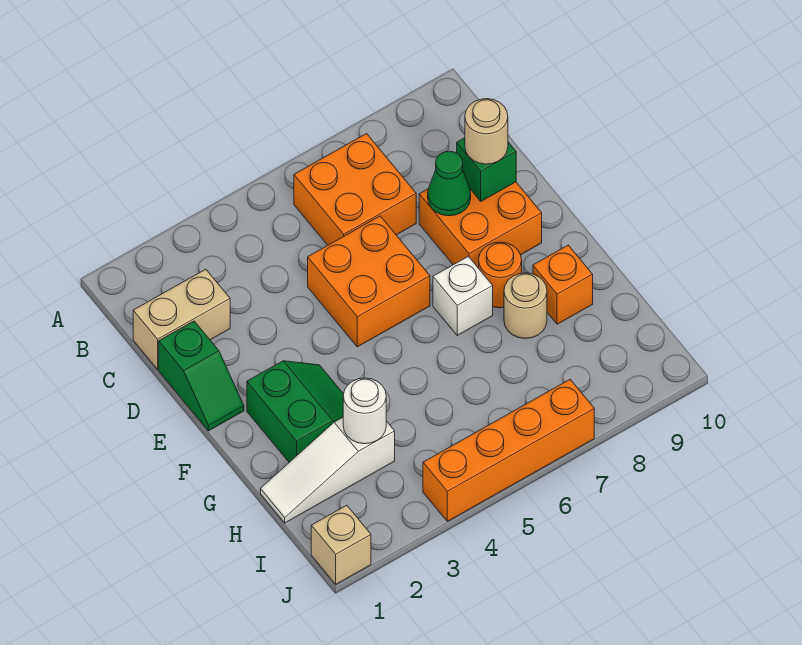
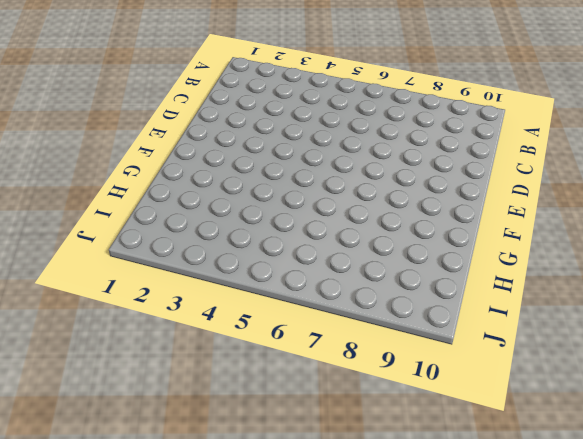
none -> orange brick B6:C7 level 1
none -> tan brick C1:C2 level 1
none -> green slope D1:E1 level 1 top D

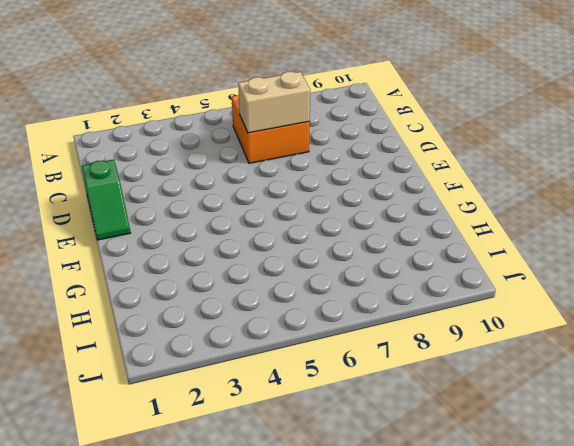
tan brick C6:C7 level 2 -> tan brick C1:C2 level 1
none -> orange brick D5:E6 level 1
none -> orange brick D8:E9 level 1
none -> green slope F2:G3 level 1 top 2

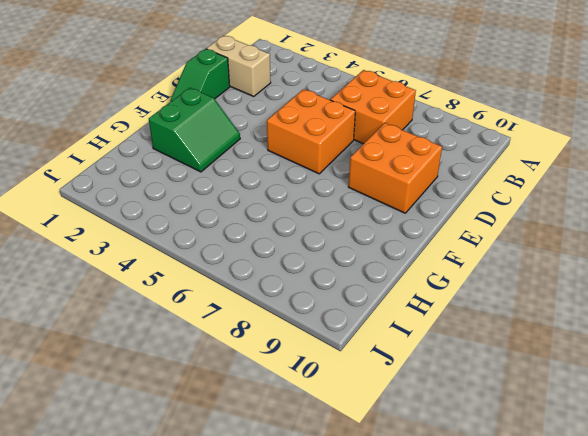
none -> white brick F7 level 1
none -> orange round brick F8 level 1
none -> tan round brick G8 level 1

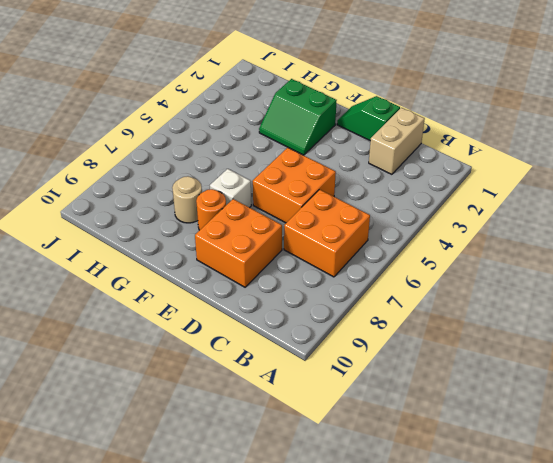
none -> orange brick G9 level 1
none -> white slope H1:H3 level 1 top 3
none -> tan brick J1 level 1

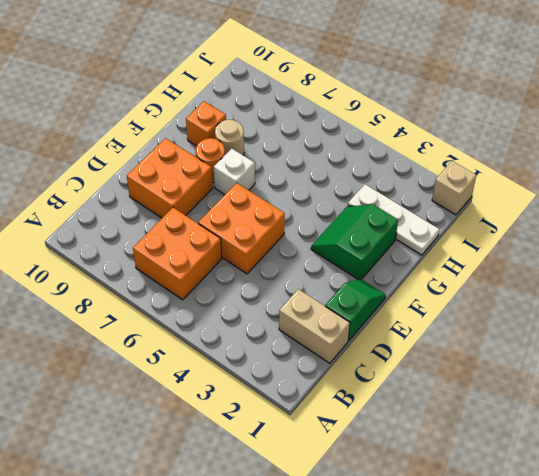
white plate H1:H3 level 1 -> white slope H1:H3 level 1 top 3
none -> orange brick J4:J7 level 1
none -> green cone D8 level 2
none -> green brick D9 level 2

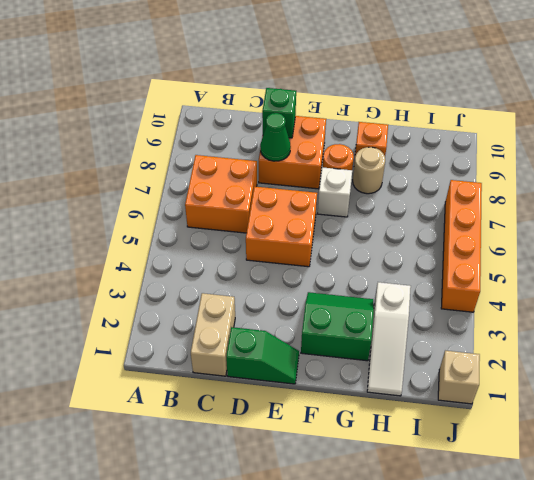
none -> white round brick H3 level 2
none -> tan round brick D9 level 3

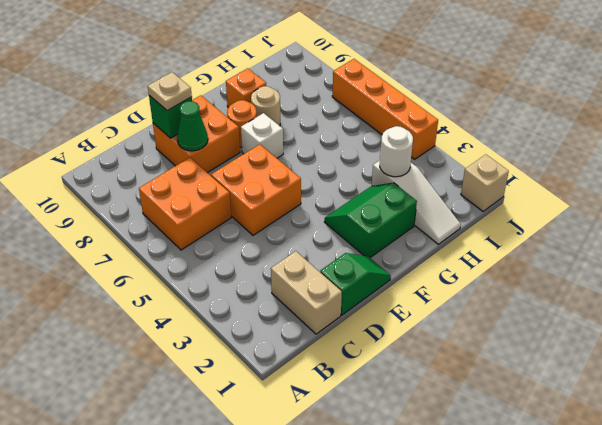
tan plate D9 level 3 -> tan round brick D9 level 3

